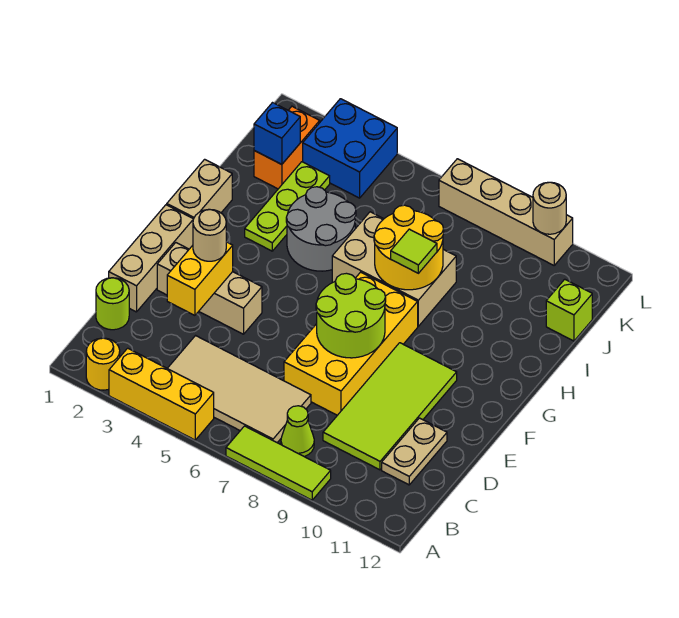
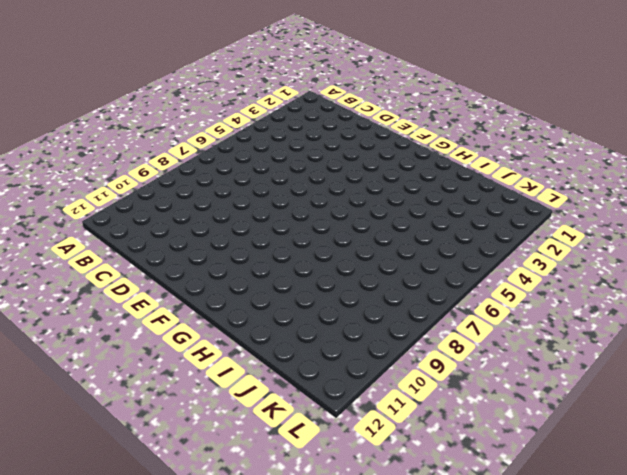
none -> yellow round brick A2 level 1
none -> yellow brick A3:A5 level 1
none -> lime tile A7:A9 level 1

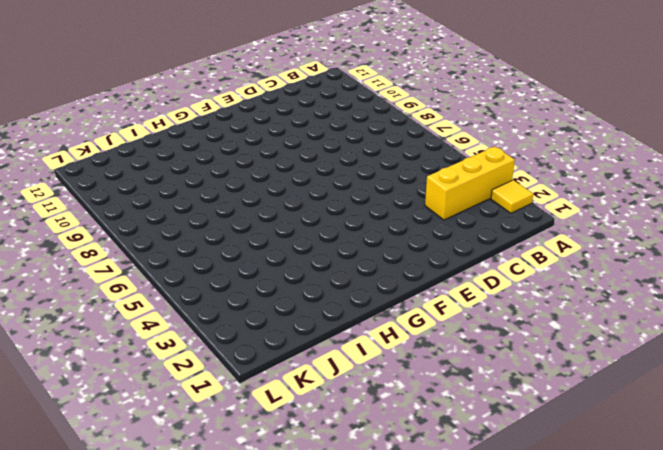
yellow tile A2 level 1 -> yellow round brick A2 level 1
yellow brick A3:C3 level 1 -> yellow brick A3:A5 level 1
none -> lime tile A7:A9 level 1
none -> tan tile B4:C7 level 1
none -> lime cone B8 level 1

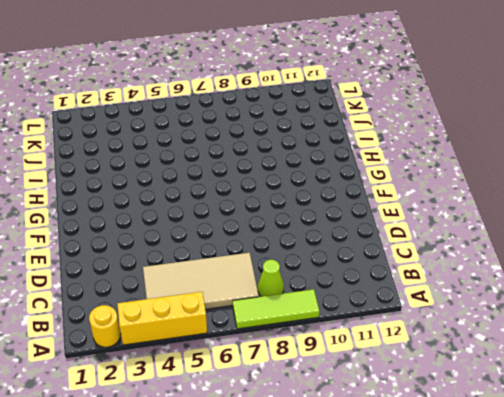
none -> lime round brick C1 level 1
none -> lime tile C9:F10 level 1
none -> tan plate C11:D11 level 1

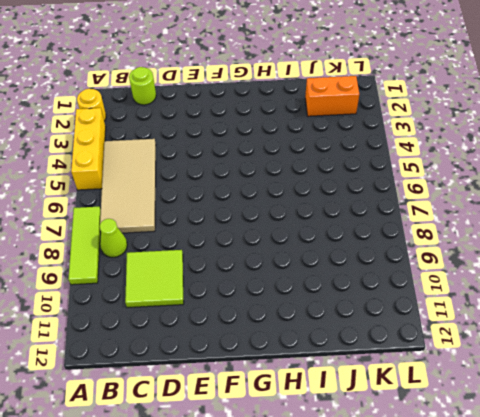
lime tile C9:D10 level 1 -> lime tile C9:F10 level 1
none -> tan plate C11:D11 level 1
none -> tan brick D1:F1 level 1
none -> yellow brick D7:G8 level 1

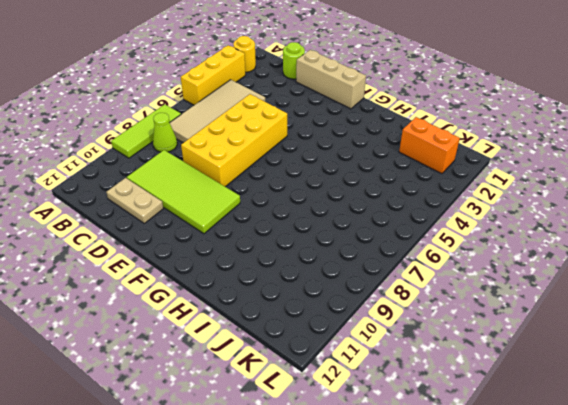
yellow brick D5:E8 level 1 -> yellow brick D7:G8 level 1
none -> tan brick E2:E4 level 1
none -> tan brick G1:H1 level 1
none -> lime plate H3:J3 level 1

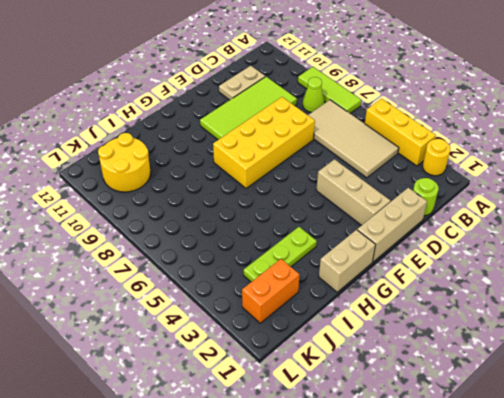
yellow round brick J10:K11 level 1 -> yellow round brick H7:I8 level 2
none -> grey round brick H4:I5 level 1
none -> tan brick H6:I8 level 1
none -> lime brick J12 level 1

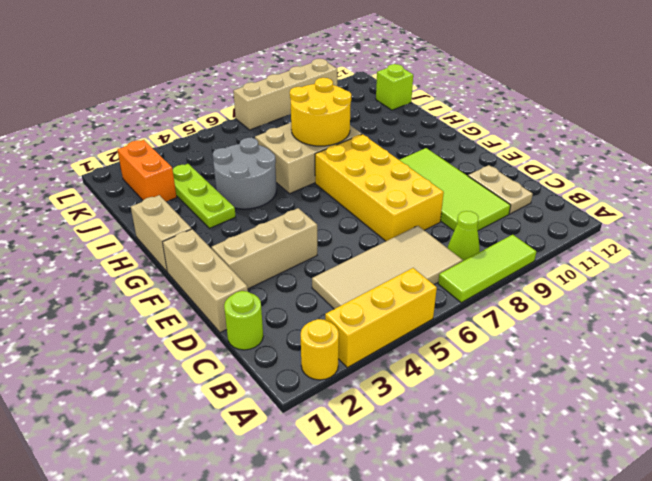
none -> blue brick K3:L4 level 1
none -> yellow brick D3:E3 level 2
none -> lime round brick E7:F8 level 2

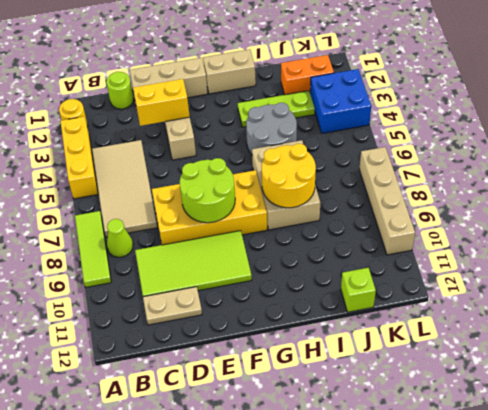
none -> blue brick J2 level 2
none -> tan round brick L10 level 2
none -> tan round brick E3 level 3

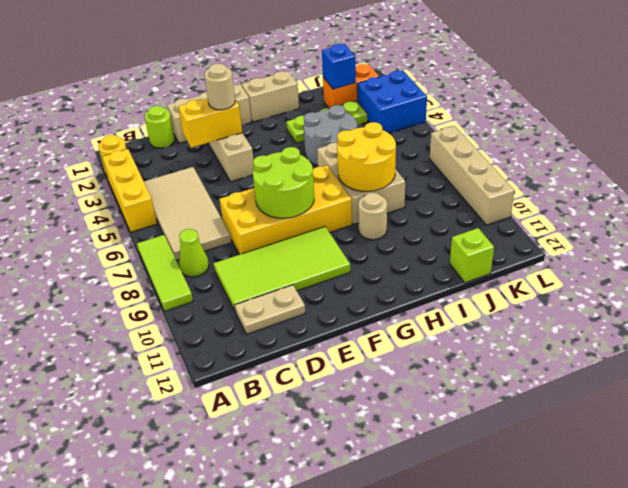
tan round brick H9 level 1 -> tan round brick L10 level 2
none -> lime tile H8 level 3

